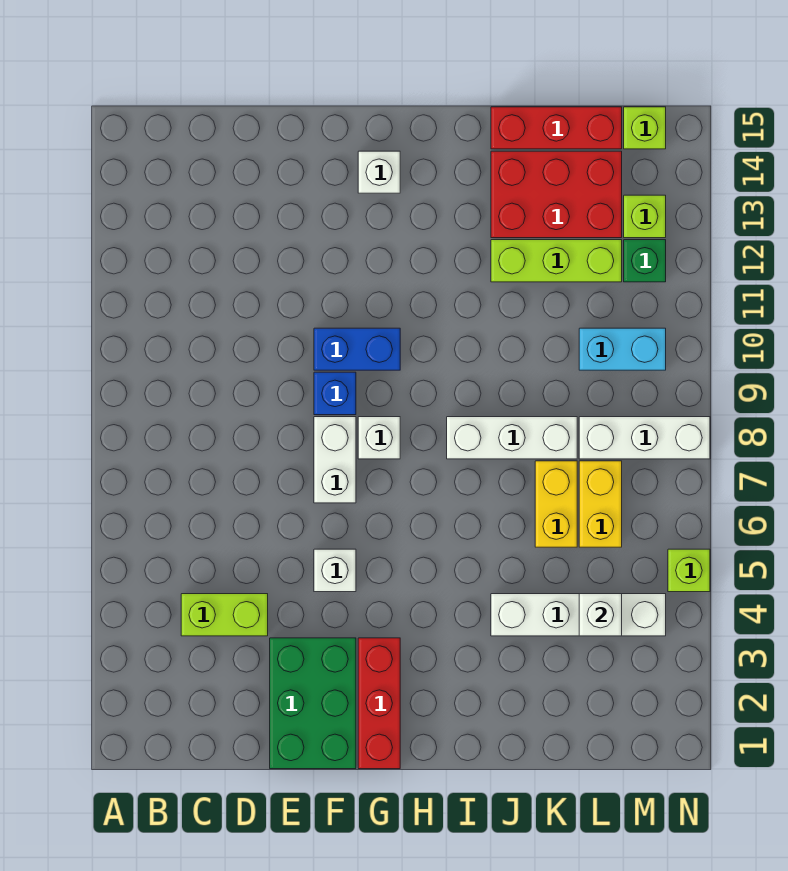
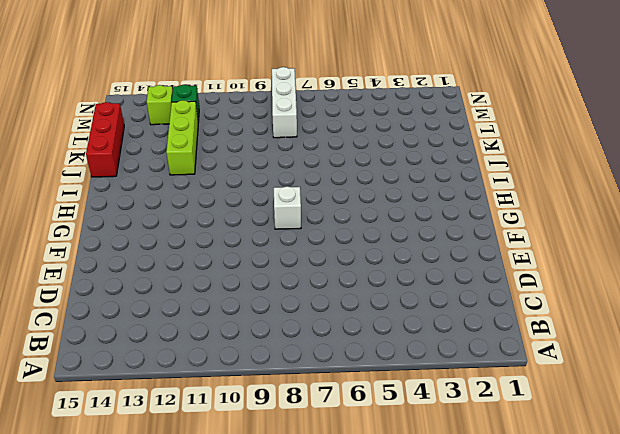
none -> lime brick C4:D4 level 1
none -> green brick E1:F3 level 1
none -> white brick F5 level 1

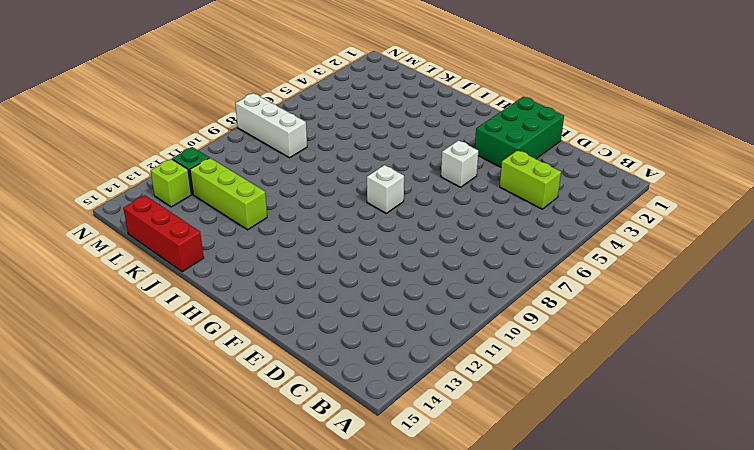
none -> white brick F7:F8 level 1
none -> blue brick F9 level 1
none -> blue brick F10:G10 level 1

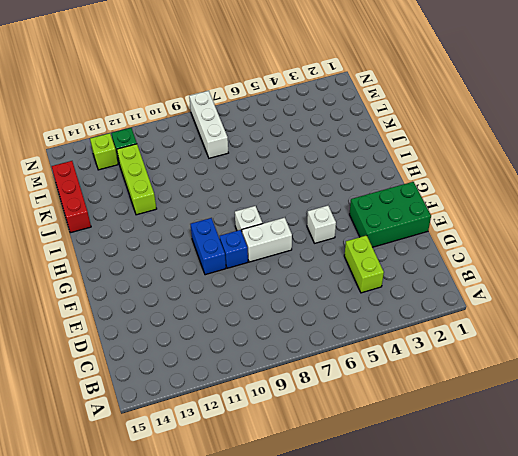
none -> red brick G1:G3 level 1
none -> white brick G14 level 1
none -> white brick I8:K8 level 1

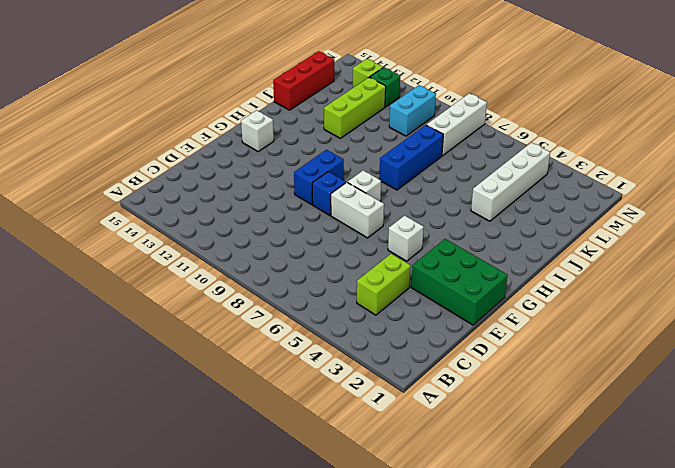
blue brick I8:K8 level 1 -> white brick I8:K8 level 1
none -> red brick G1:G3 level 1
none -> red brick J13:L14 level 1
none -> yellow brick K6:K7 level 1

